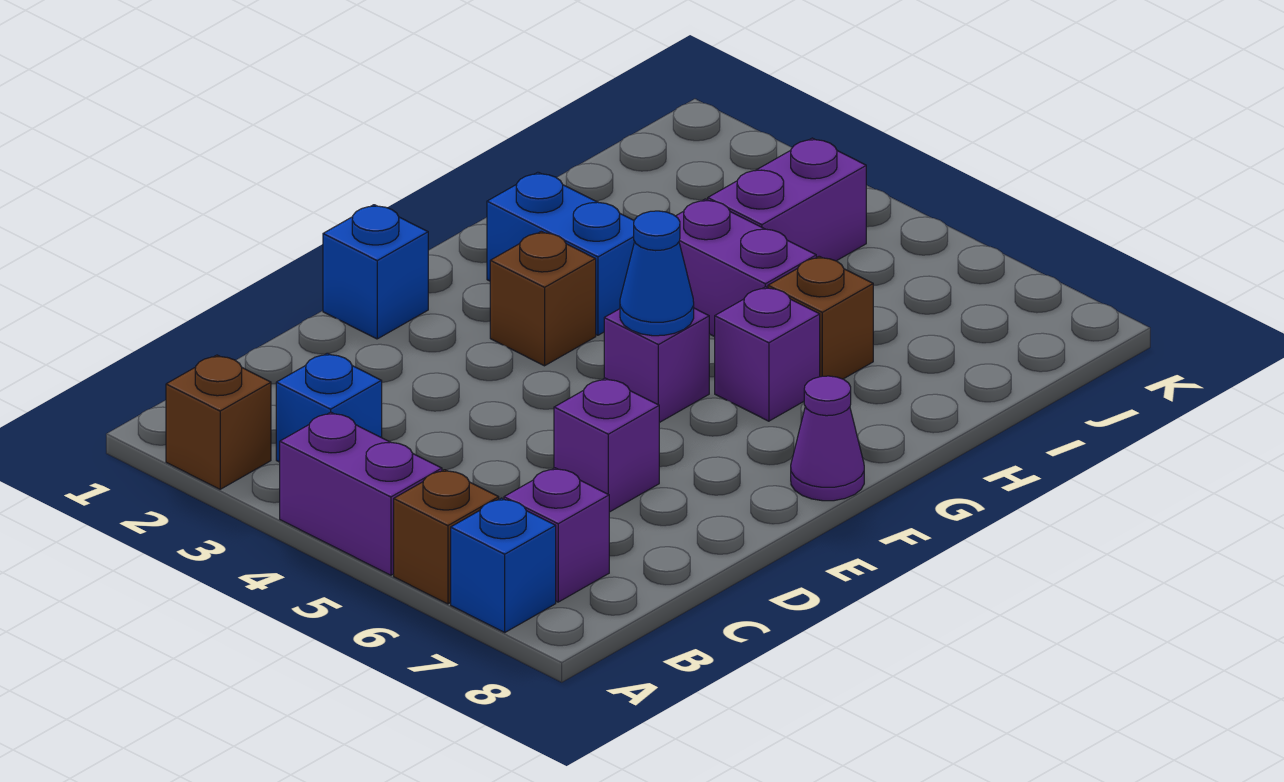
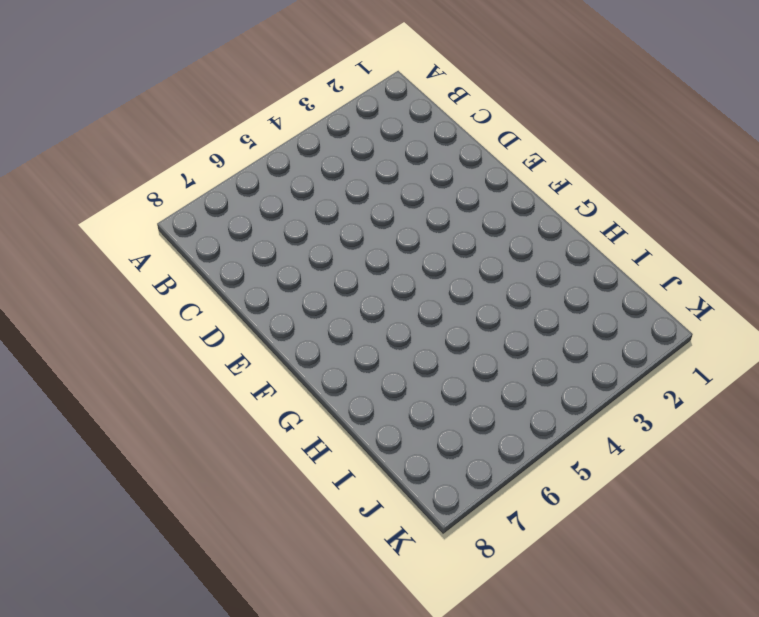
none -> brown brick A2 level 1
none -> purple brick A4:A5 level 1
none -> brown brick A6 level 1

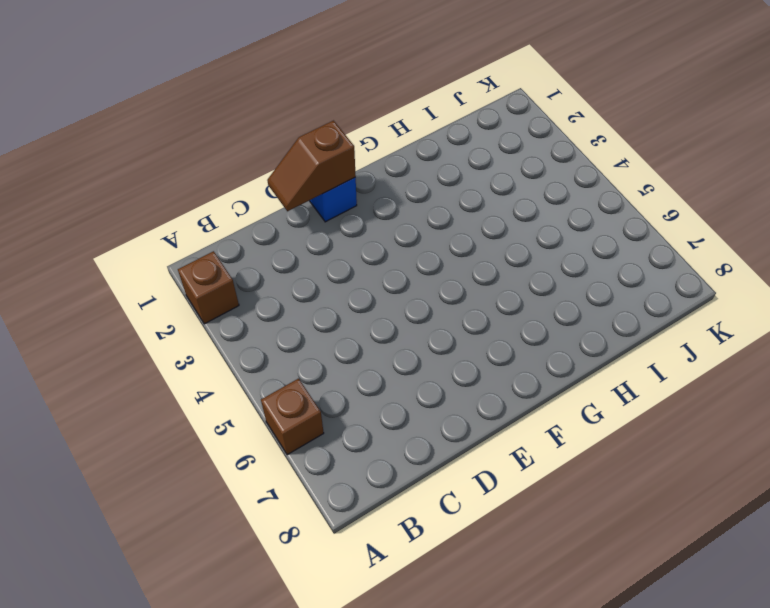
brown slope D1:E1 level 2 top E -> none
none -> purple brick A4:A5 level 1
none -> blue brick A7 level 1
none -> blue brick B3 level 1

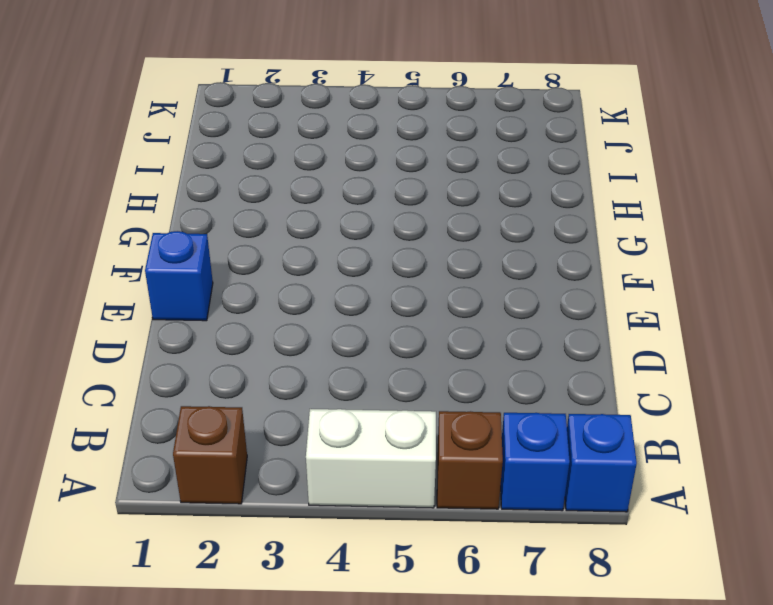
white brick A4:A5 level 1 -> purple brick A4:A5 level 1
blue brick A8 level 1 -> blue brick B3 level 1
none -> purple brick B7 level 1
none -> purple brick D6 level 1
none -> brown brick F3 level 1

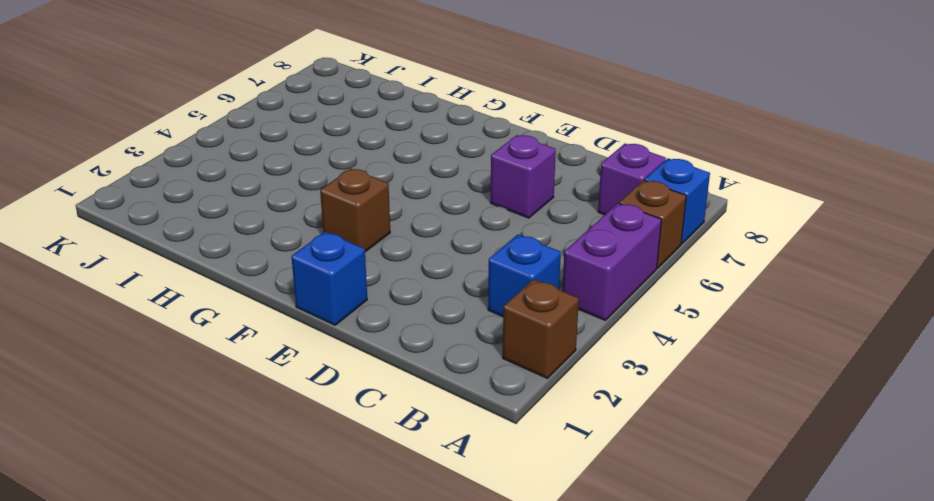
none -> purple brick F5 level 1
none -> purple cone F8 level 1
none -> blue brick G2:G3 level 1

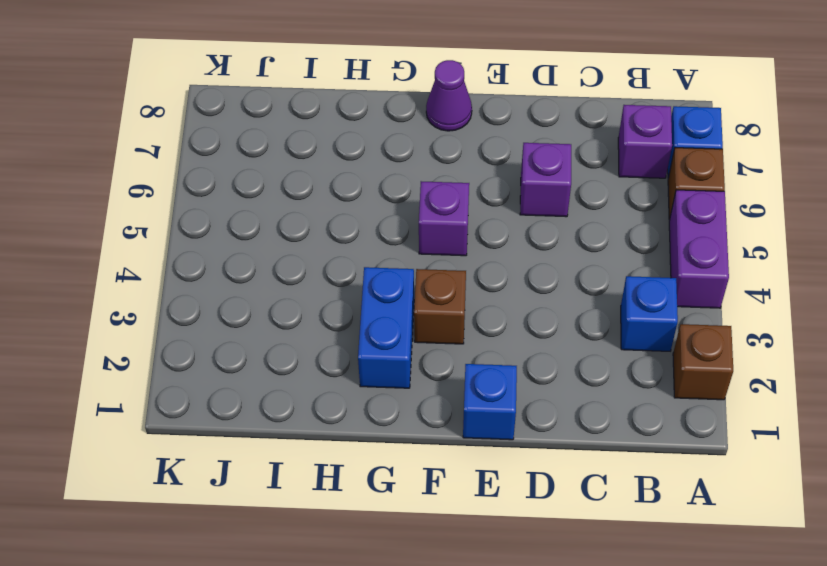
none -> purple brick G6 level 1
none -> purple brick H4:H5 level 1
none -> brown brick H6 level 1

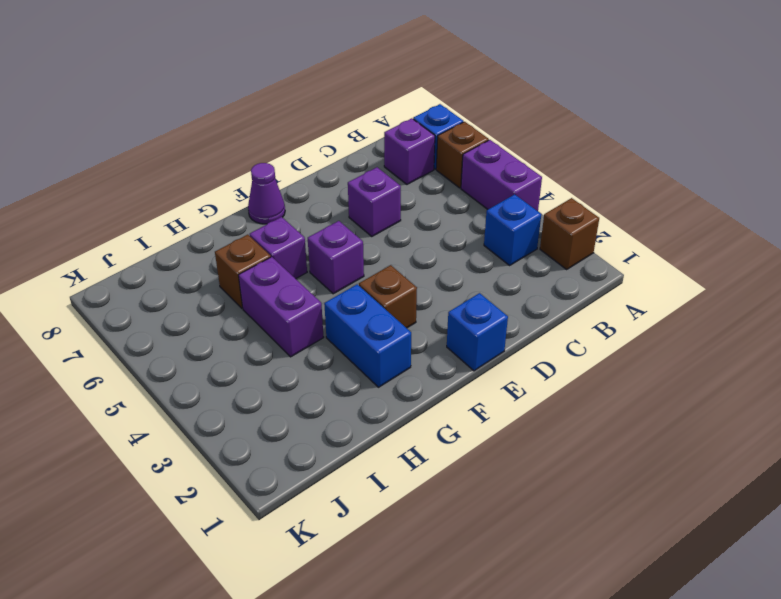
none -> purple brick I4:J4 level 1
none -> blue cone F5 level 2

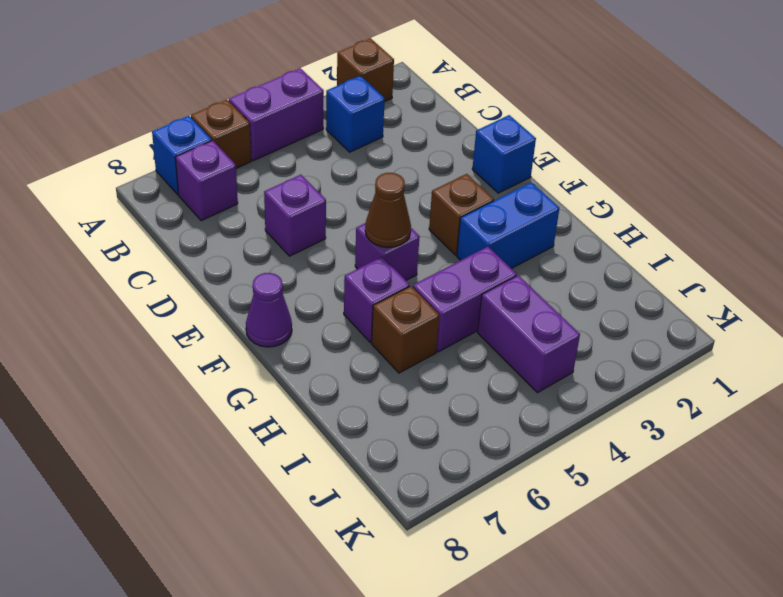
brown cone F5 level 2 -> blue cone F5 level 2

